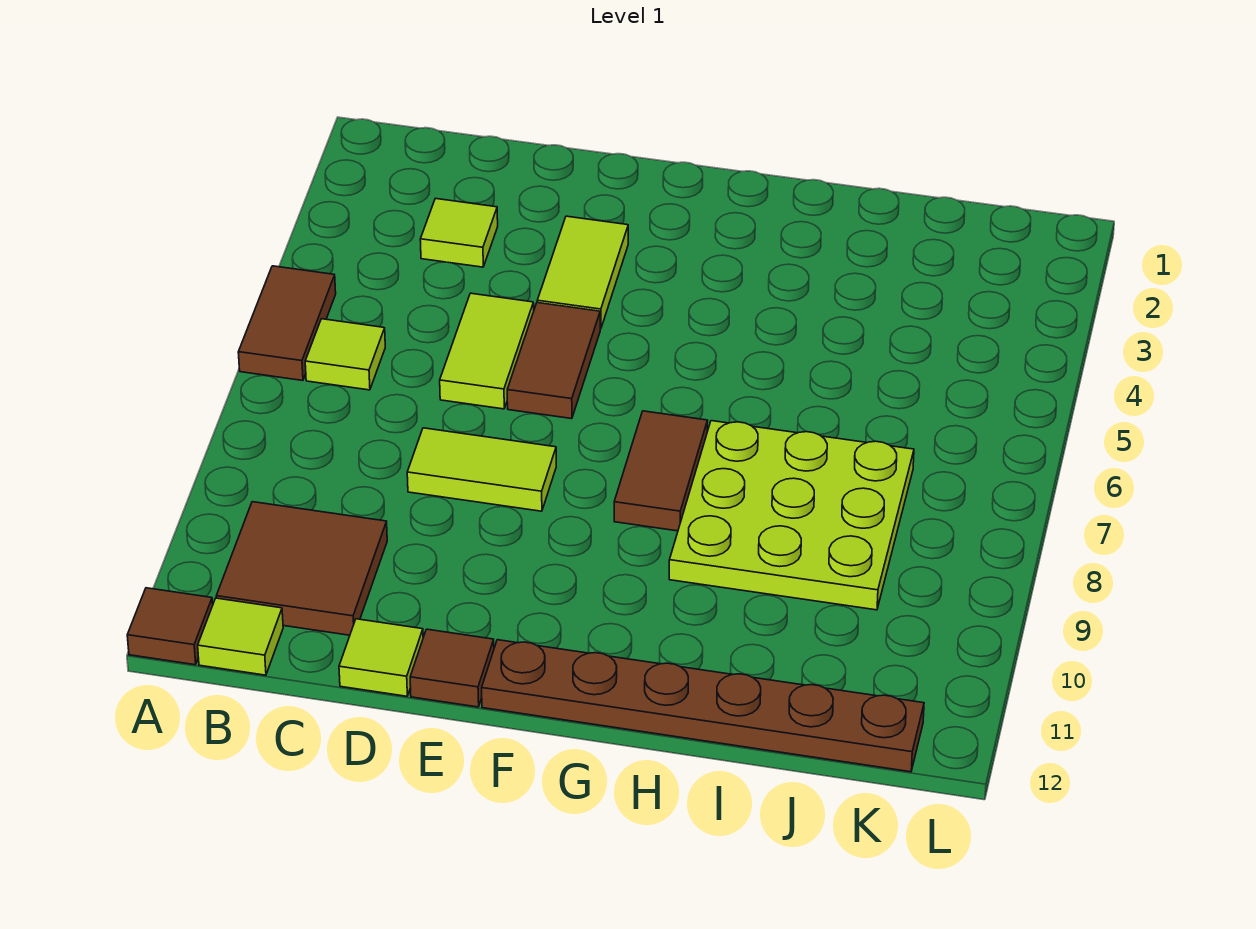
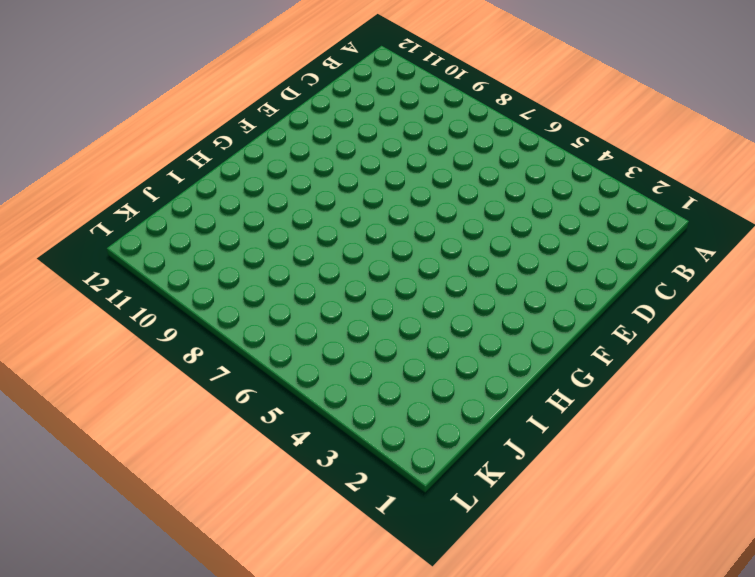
none -> brown tile A5:A6 level 1
none -> brown tile A12 level 1
none -> lime tile B6 level 1

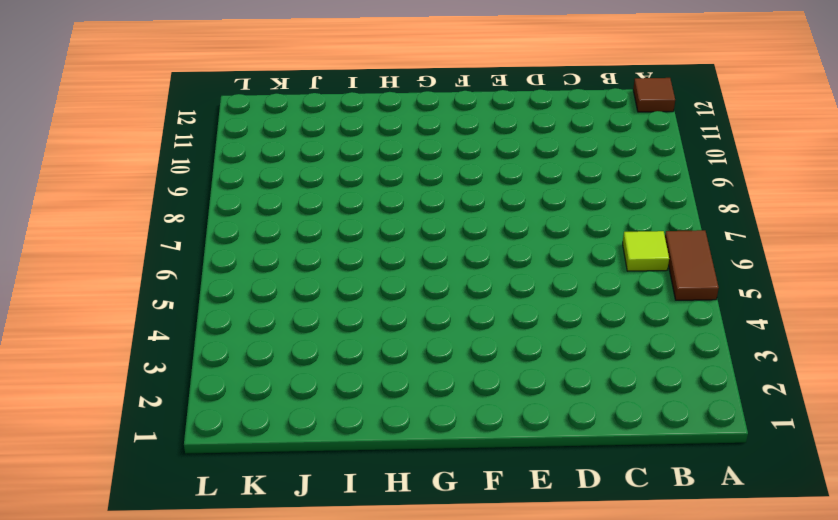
none -> brown tile B10:C11 level 1
none -> lime tile B12 level 1
none -> lime tile C3 level 1

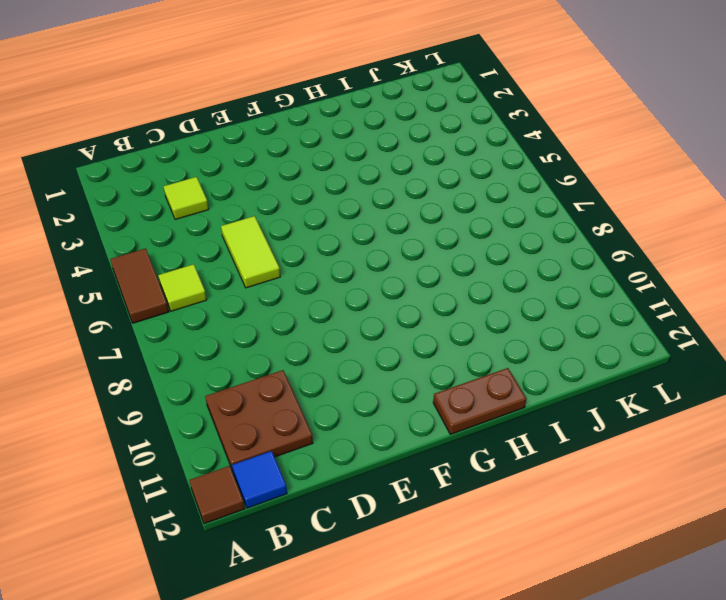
brown plate B10:C11 level 1 -> brown tile B10:C11 level 1
blue tile B12 level 1 -> lime tile B12 level 1
brown plate G12:H12 level 1 -> brown plate F12:K12 level 1
none -> lime tile D8:E8 level 1
none -> lime tile D12 level 1
none -> lime tile E3:E4 level 1

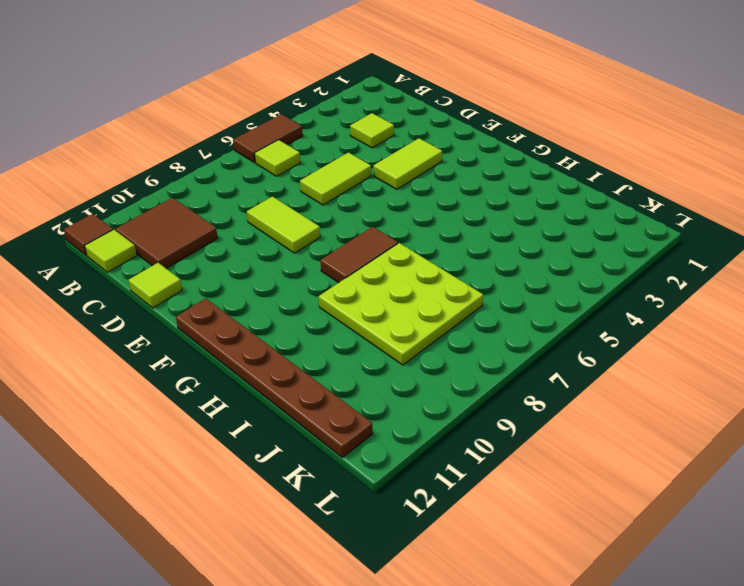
none -> brown tile E5:E6 level 1
none -> brown tile E12 level 1

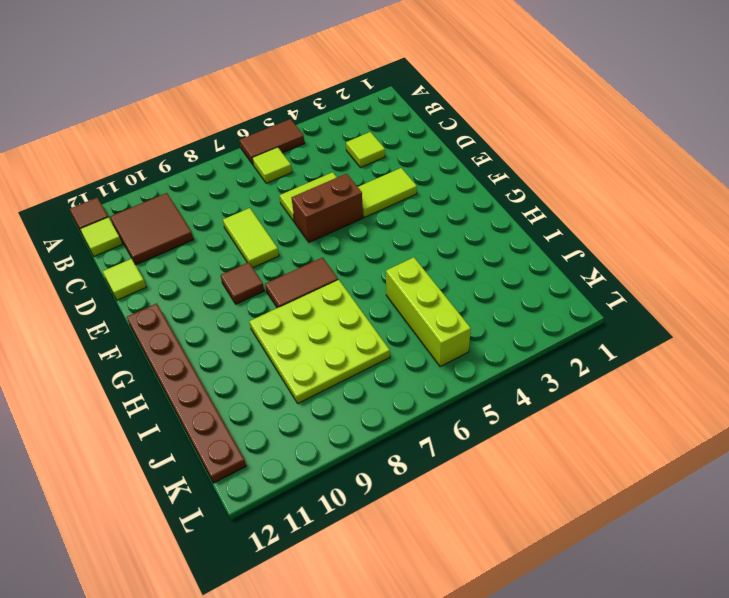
brown brick E5:E6 level 1 -> brown tile E5:E6 level 1
brown tile F9 level 1 -> brown tile E12 level 1
lime brick I5:K5 level 1 -> none

